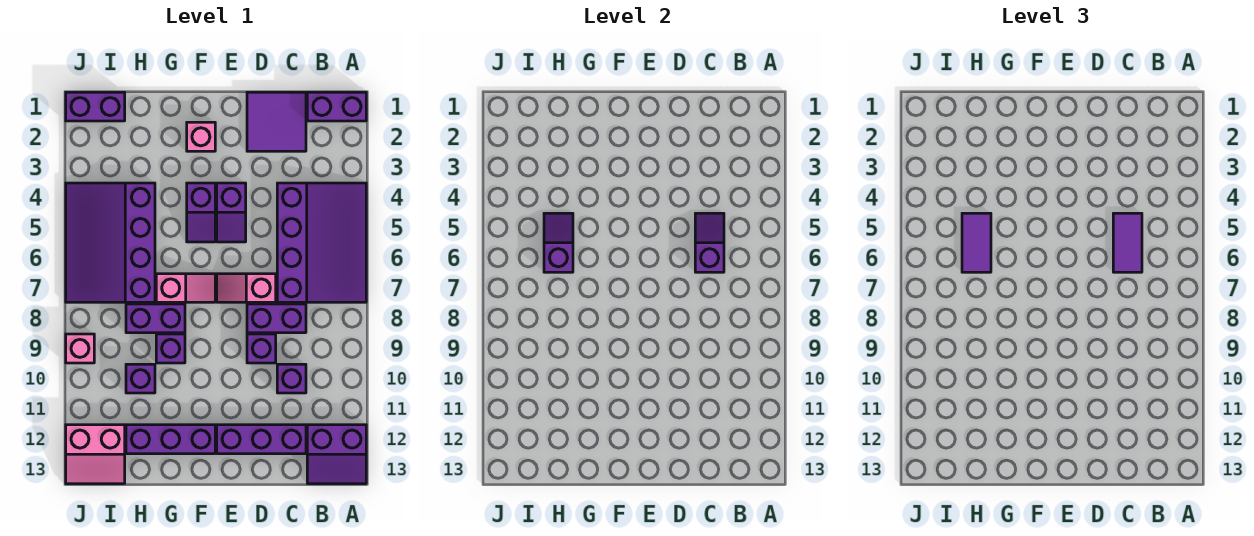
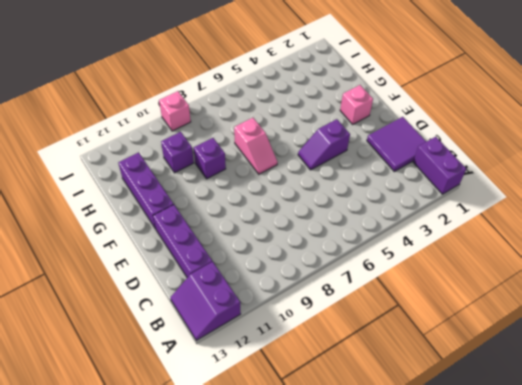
none -> purple slope A4:C7 level 1 top C
none -> purple brick C8:D8 level 1
none -> purple brick C10 level 1

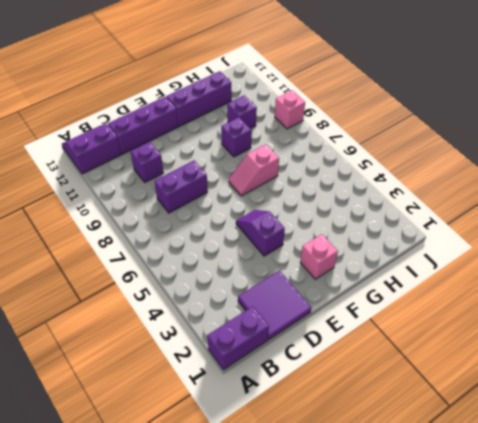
none -> purple slope A4:C7 level 1 top C
none -> pink slope D7:E7 level 1 top D
none -> purple brick D9 level 1

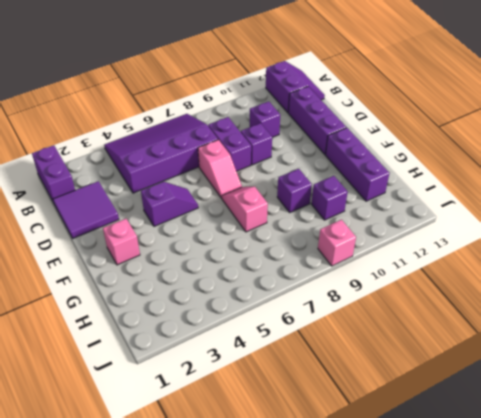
none -> purple slope F4:F5 level 1 top 4
none -> purple brick G8:H8 level 1
none -> purple slope H4:J7 level 1 top H

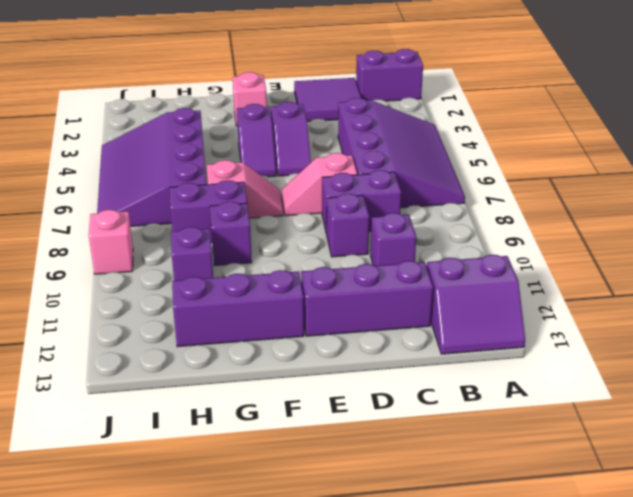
none -> purple brick I1:J1 level 1
none -> pink slope I12:J13 level 1 top 12
none -> purple slope C5:C6 level 2 top 6

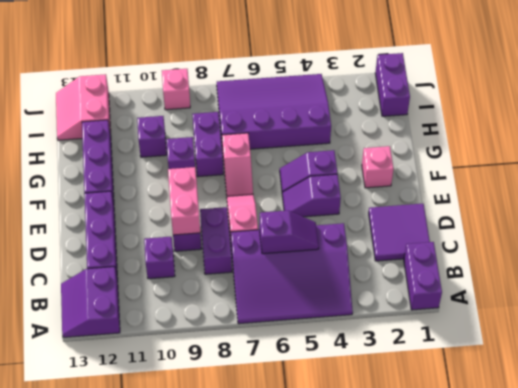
pink brick D9:E9 level 2 -> none
none -> purple slope H5:H6 level 2 top 6
none -> purple tile C5:C6 level 3
none -> purple tile H5:H6 level 3

